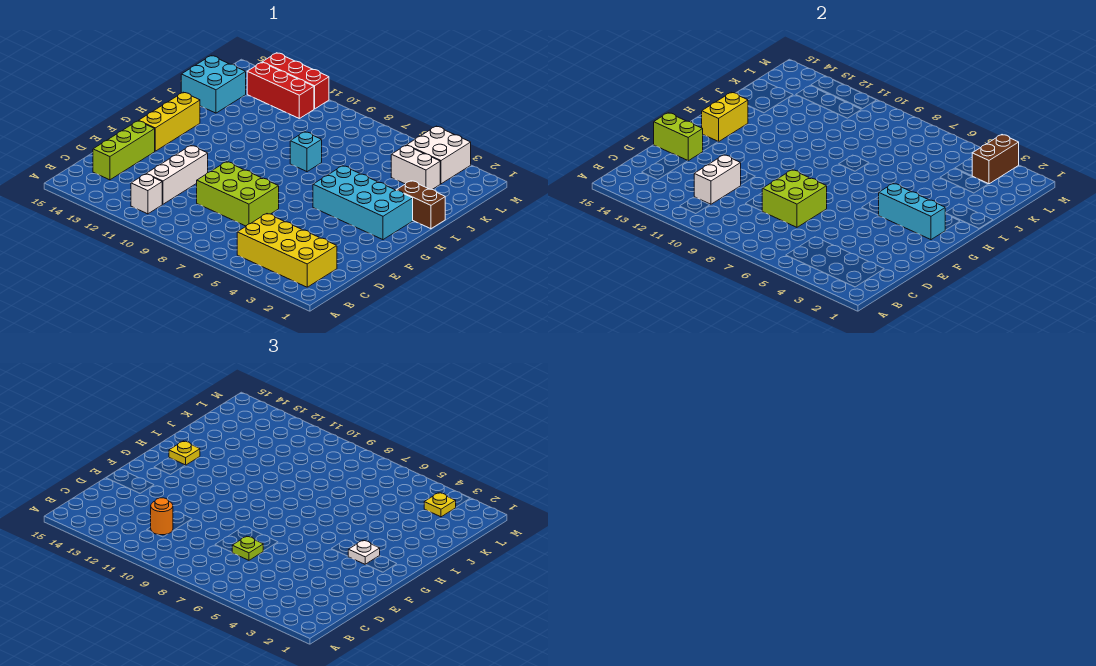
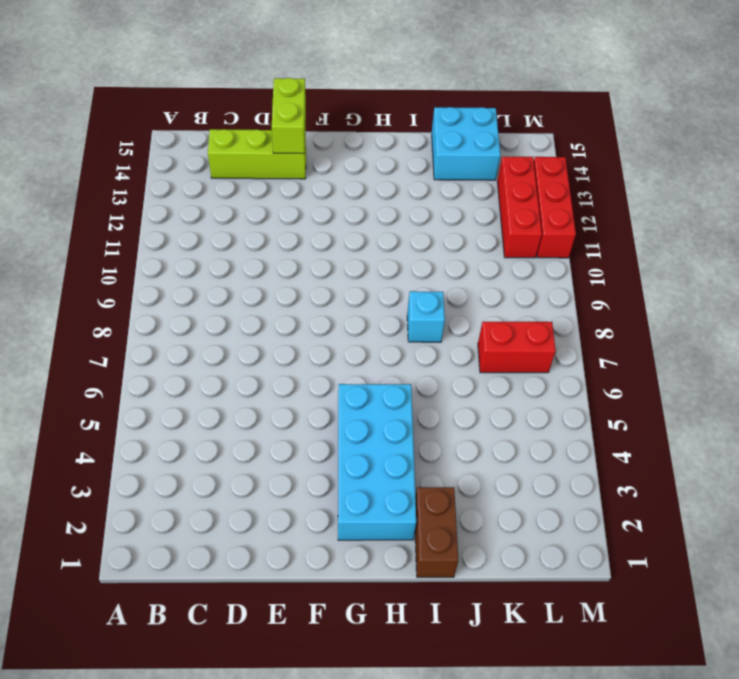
red brick K7:L7 level 1 -> none
none -> yellow brick B2:C5 level 1
none -> white brick B11 level 1
none -> white brick C11:E11 level 1

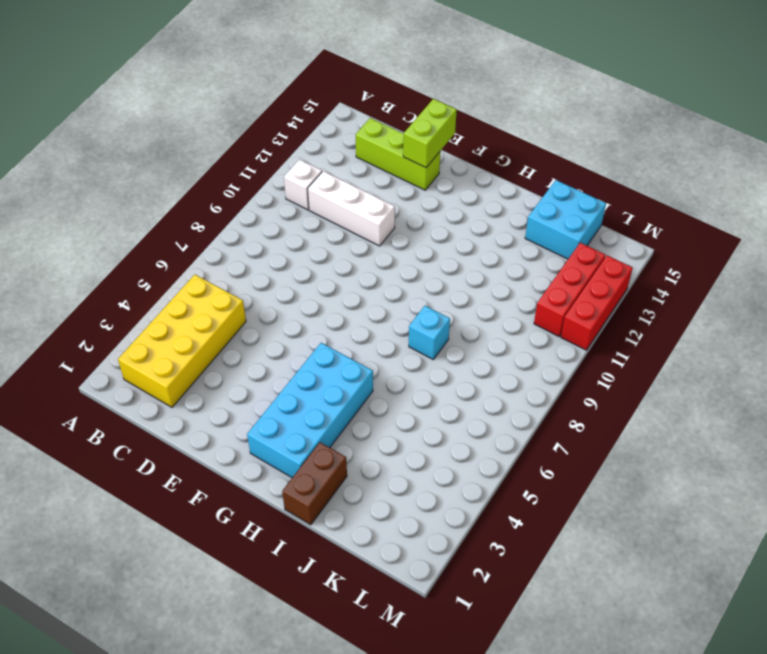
none -> lime brick D7:E9 level 1
none -> yellow brick F14:H14 level 1
none -> white brick K3:K4 level 1

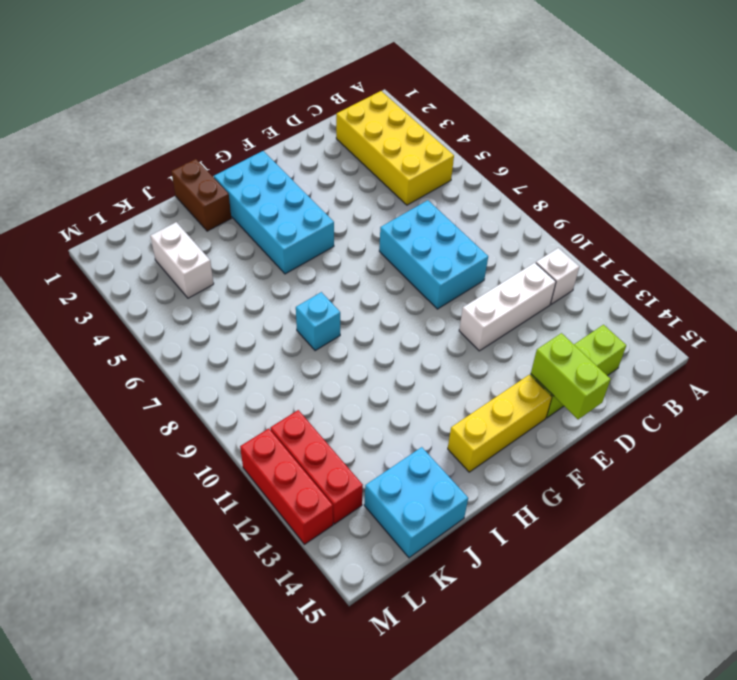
cyan brick D7:E9 level 1 -> lime brick D7:E9 level 1
none -> white brick L3:M4 level 1
none -> white brick C11:D11 level 2
none -> lime brick D7:E8 level 2

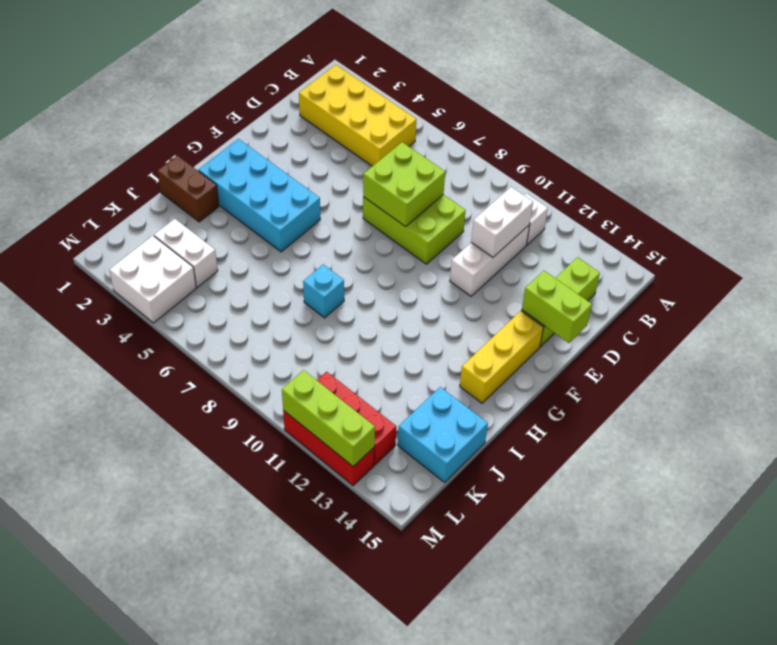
lime brick M11:M13 level 2 -> none
none -> cyan brick G2:G4 level 2
none -> yellow brick G14:H14 level 2
none -> brown brick L3:M3 level 2

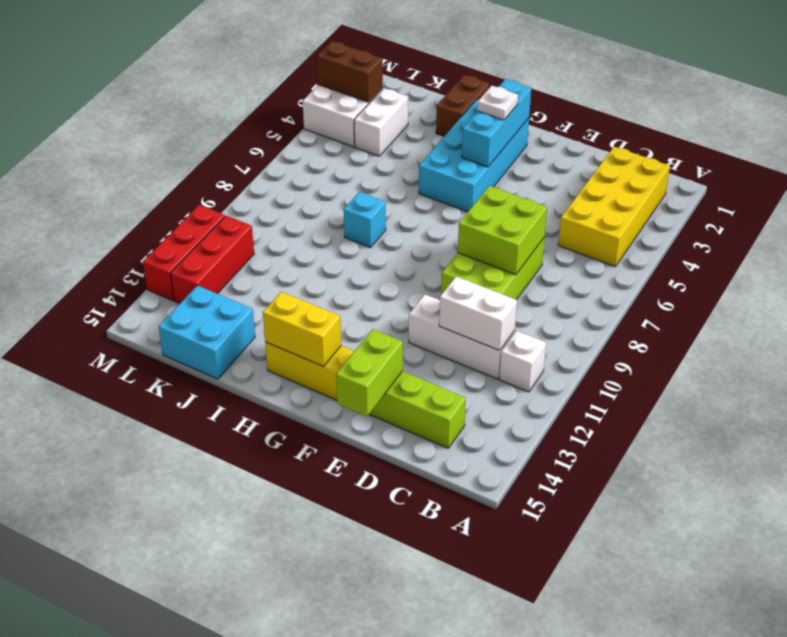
none -> orange round brick C11 level 3
none -> lime plate D7 level 3
none -> yellow plate H14 level 3

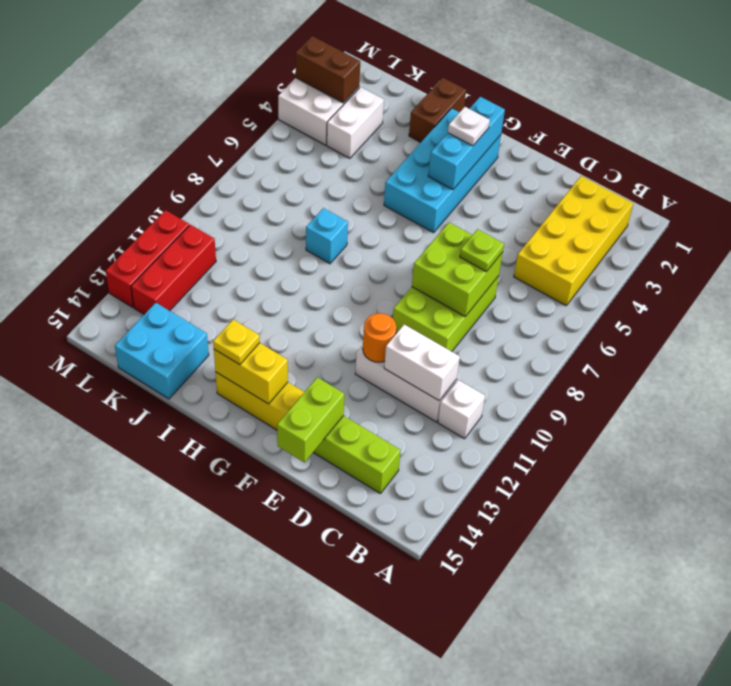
orange round brick E11 level 2 -> orange round brick C11 level 3
none -> yellow plate L3 level 3

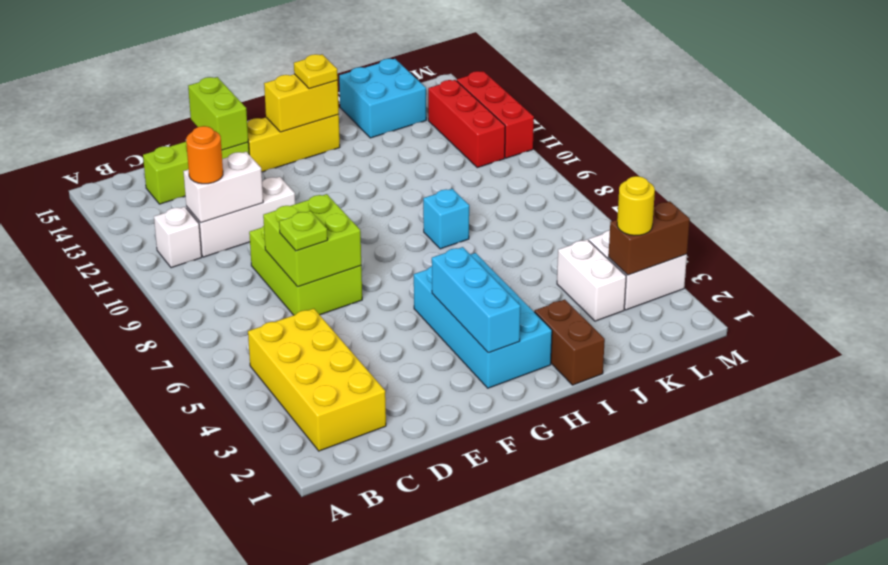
yellow round brick L3 level 3 -> yellow plate L3 level 3
none -> white plate G3 level 3

